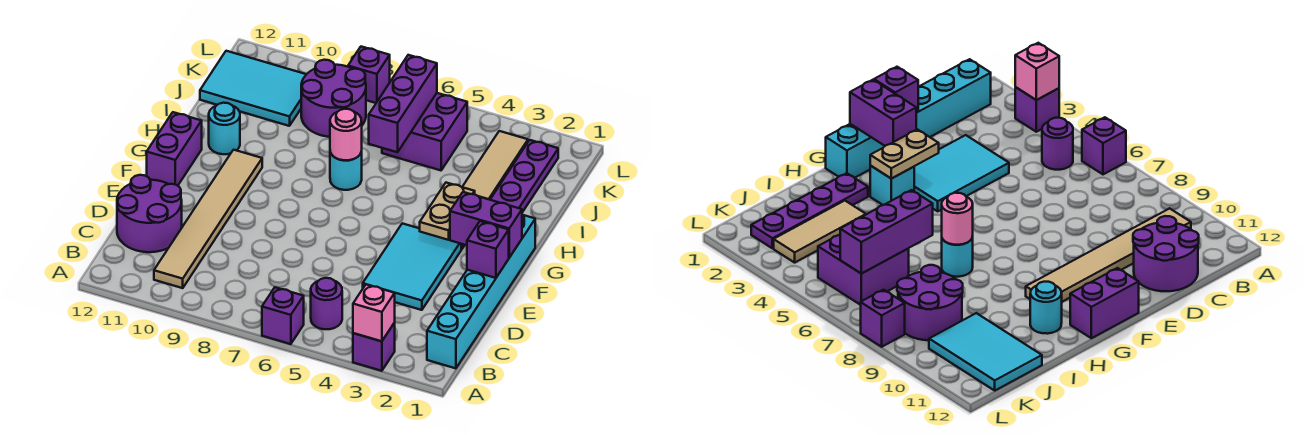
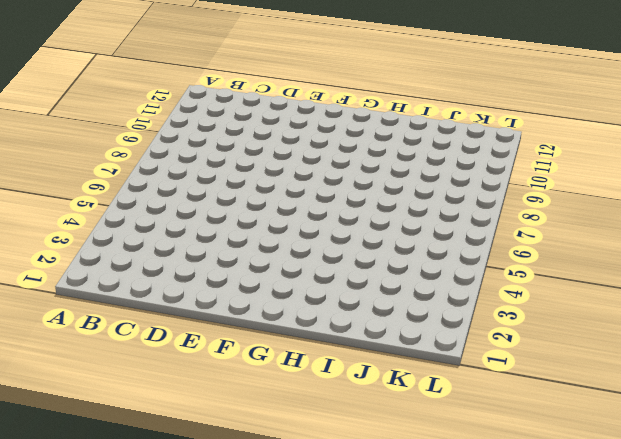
none -> purple brick A3 level 1
none -> purple brick A6 level 1
none -> cyan brick B1:G1 level 1

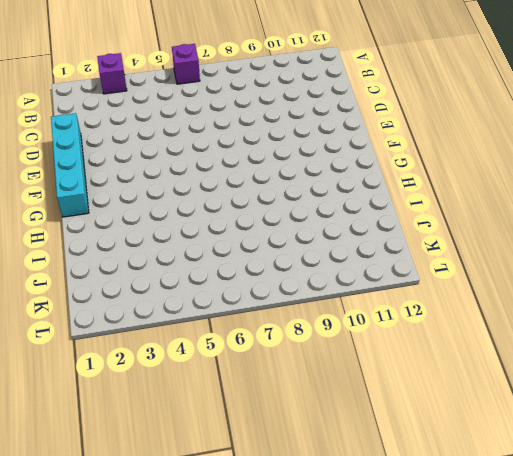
cyan brick D1:G1 level 1 -> cyan brick B1:G1 level 1
none -> purple round brick B5 level 1
none -> tan tile B10:G10 level 1
none -> purple round brick C11:D12 level 1

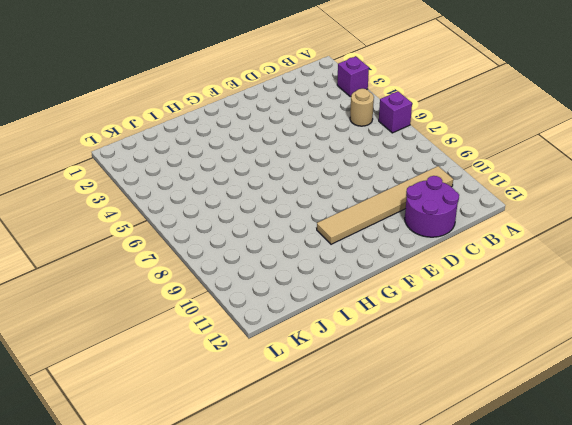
tan round brick B5 level 1 -> purple round brick B5 level 1
none -> cyan brick B1:G1 level 1
none -> cyan tile D3:F4 level 1
none -> purple brick F12:G12 level 1

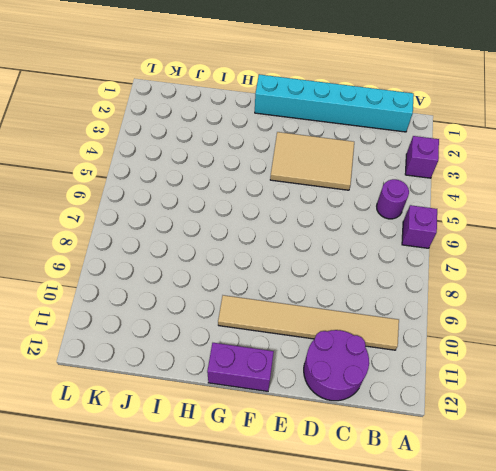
tan tile D3:F4 level 1 -> cyan tile D3:F4 level 1
none -> cyan brick G3 level 1
none -> purple plate H2:K2 level 1
none -> cyan round brick H7 level 1

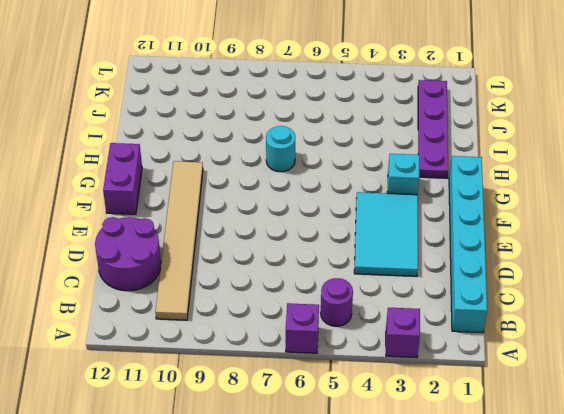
none -> cyan round brick H11 level 1
none -> tan tile I3:K3 level 1
none -> purple brick J5:K6 level 1

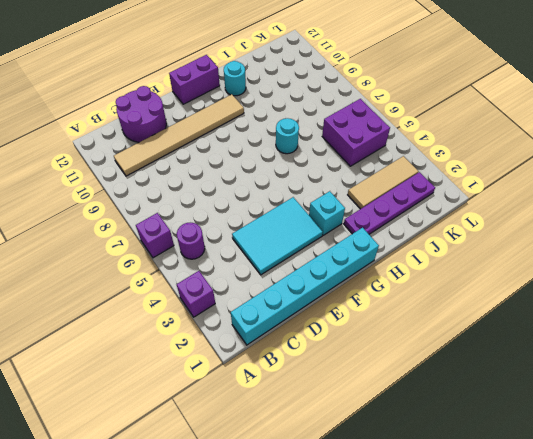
none -> purple round brick J8:K9 level 1
none -> cyan tile J10:K12 level 1
none -> purple brick L8 level 1

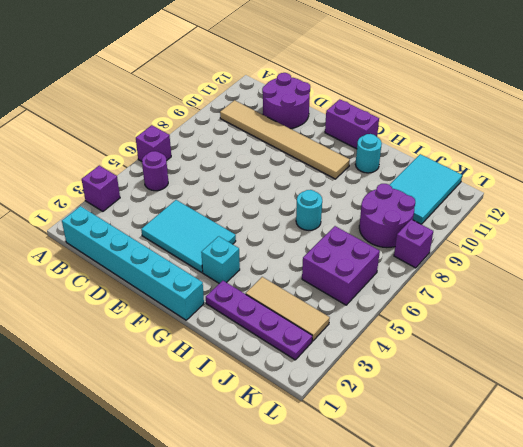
none -> pink brick A3 level 2
none -> purple brick E1 level 2
none -> purple brick F1:F2 level 2

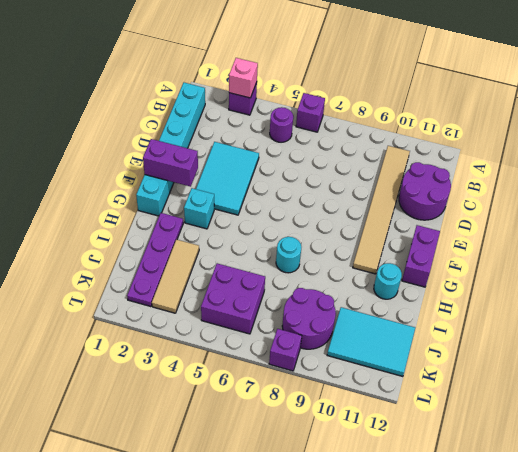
none -> purple brick E1 level 2
none -> tan plate F3:G3 level 2
none -> pink round brick H7 level 2

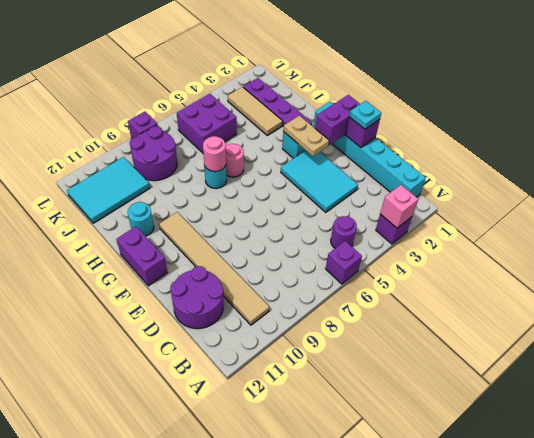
cyan plate E1 level 3 -> none
pink round brick H6 level 1 -> none
none -> purple brick I6:K6 level 2

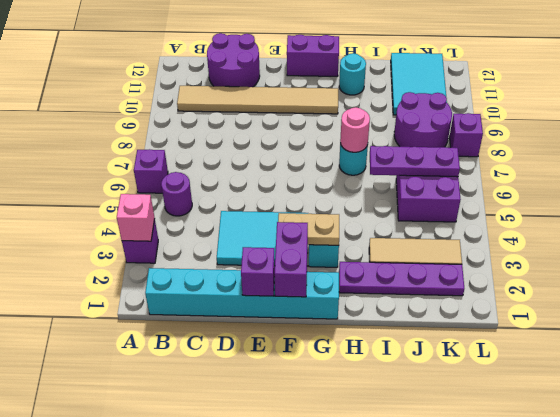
purple plate I6:K6 level 2 -> purple brick I6:K6 level 2

